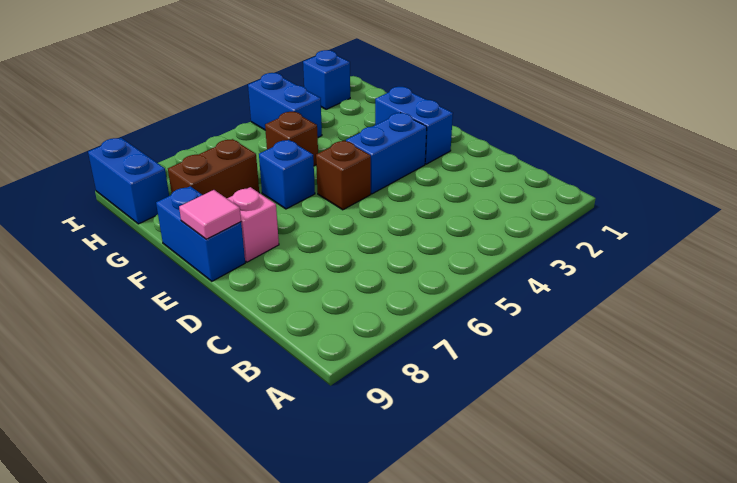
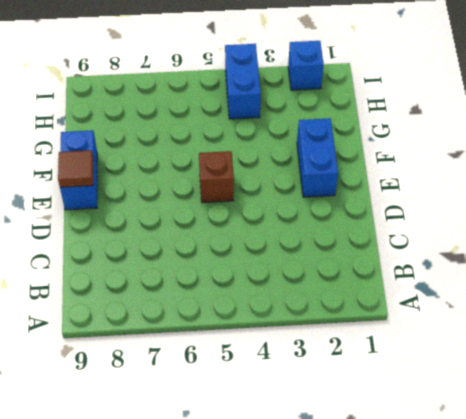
brown tile E9 level 2 -> pink tile E9 level 2
none -> blue brick E3:E4 level 1
none -> pink brick E8 level 1
none -> blue brick F6 level 1

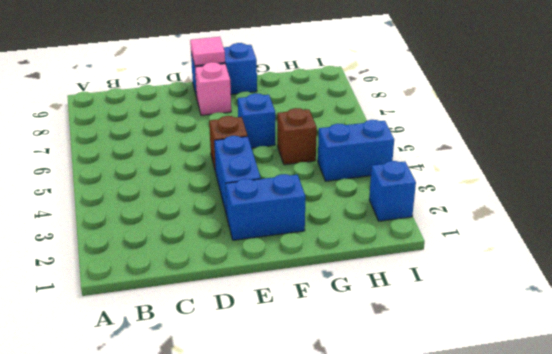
none -> brown brick G7:G8 level 1
none -> blue brick H9:I9 level 1

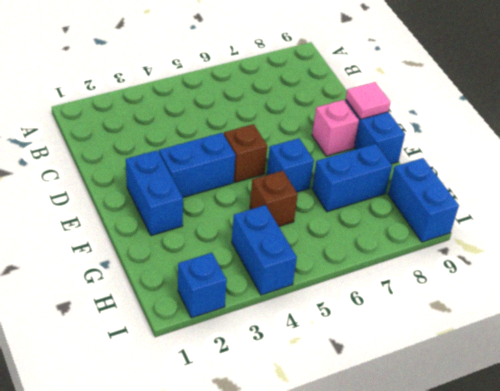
blue brick G7:G8 level 1 -> brown brick G7:G8 level 1

